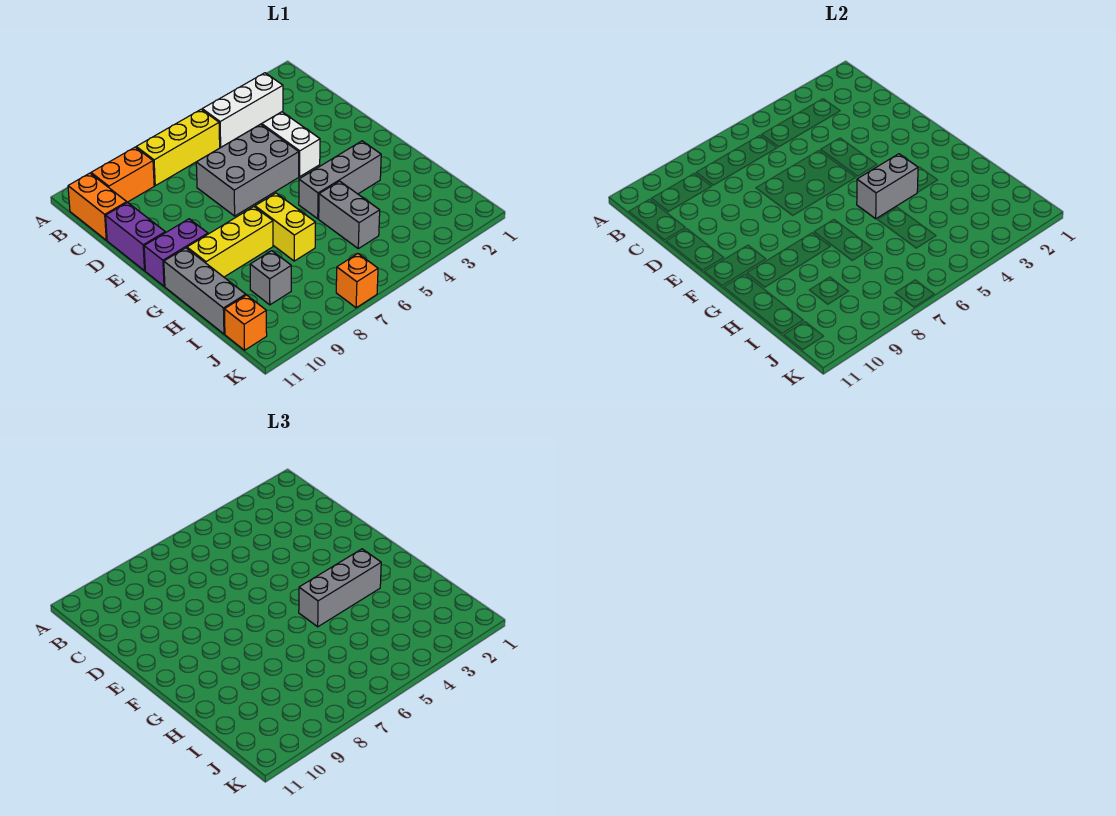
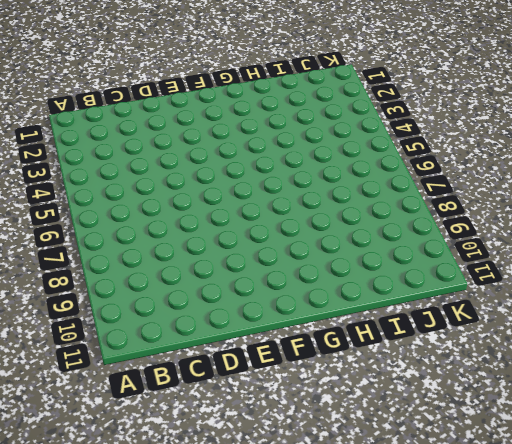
none -> white brick B3:B5 level 1
none -> yellow brick B6:B8 level 1
none -> orange brick B9:B10 level 1

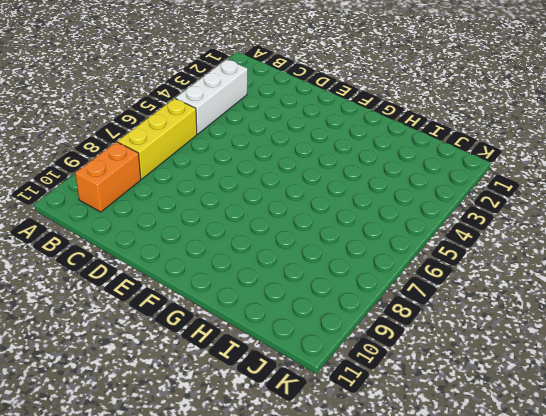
none -> orange brick B11:C11 level 1
none -> white brick D4:E4 level 1
none -> grey brick D5:E7 level 1

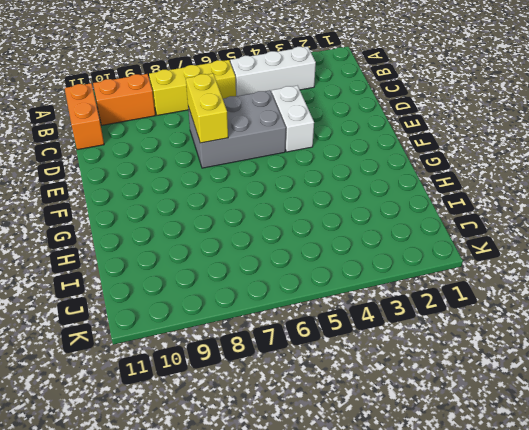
yellow brick D7:E7 level 2 -> yellow brick G7:H7 level 1
none -> purple brick D11:E11 level 1
none -> purple brick F10:F11 level 1
none -> grey brick G3:G5 level 1

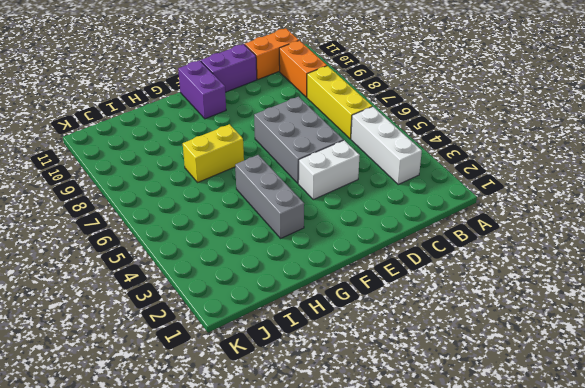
none -> yellow brick G8:G10 level 1
none -> grey brick G11:I11 level 1
none -> grey brick H5:I5 level 1

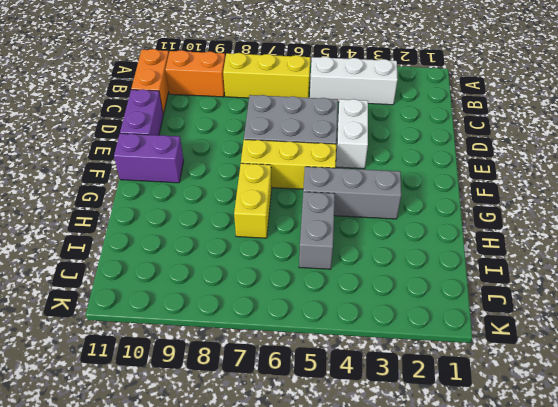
yellow brick F5:F7 level 1 -> yellow brick G8:G10 level 1
none -> grey brick G11:I11 level 1
none -> grey brick I9 level 1
none -> orange brick J11 level 1

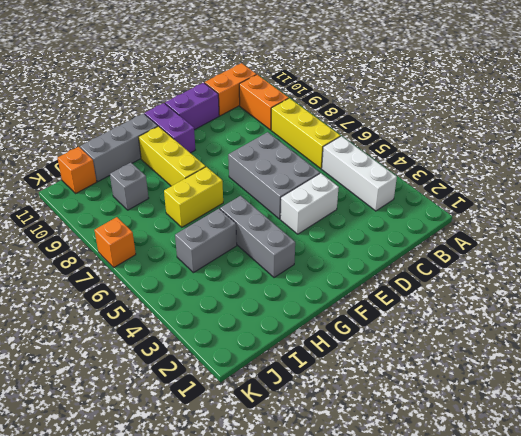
none -> grey brick G4:G5 level 2
none -> grey brick G3:G5 level 3

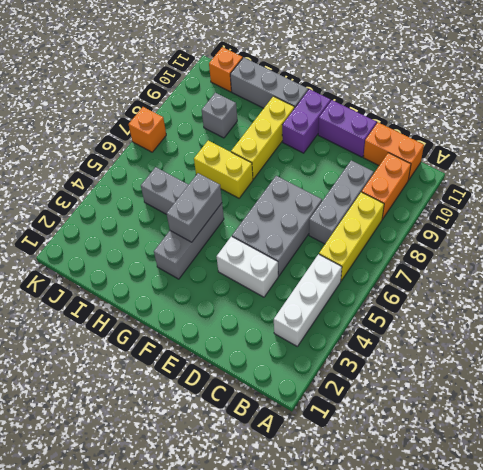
grey brick C7:C9 level 1 -> grey brick G3:G5 level 3

